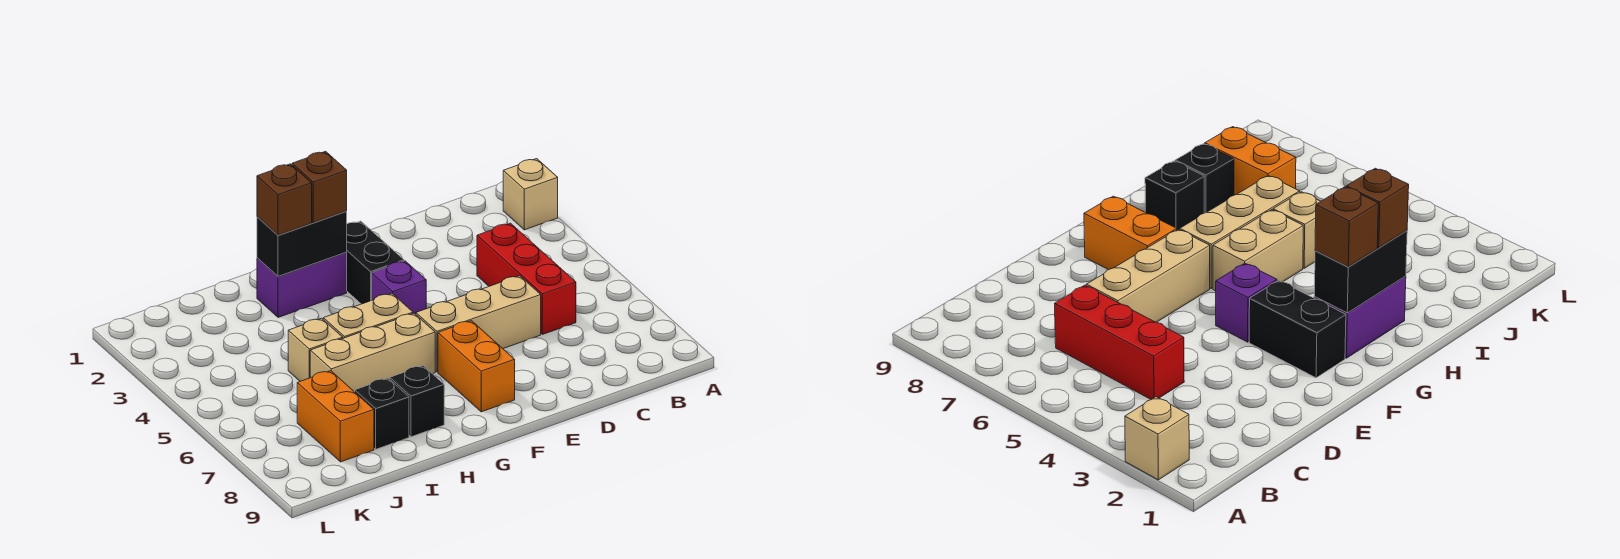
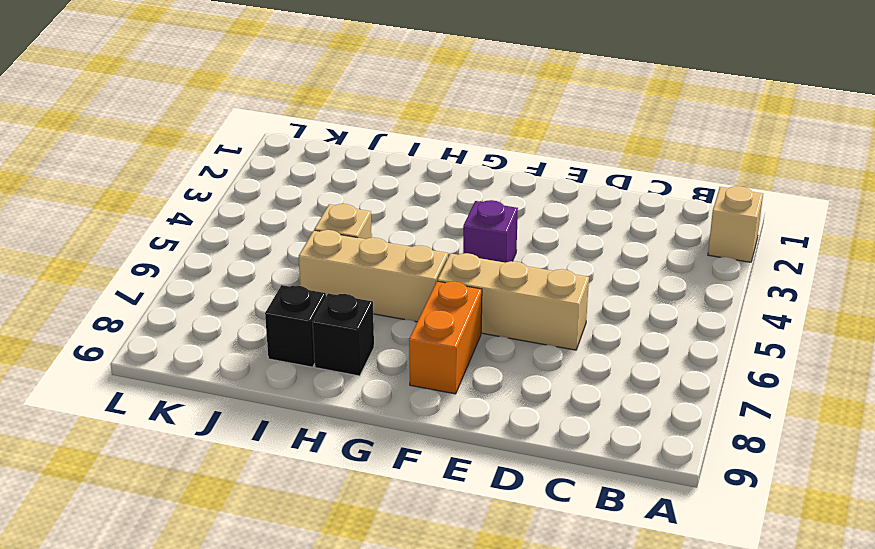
none -> red brick C4:C6 level 1
none -> black brick F2:F3 level 1
none -> purple brick G2:H2 level 1

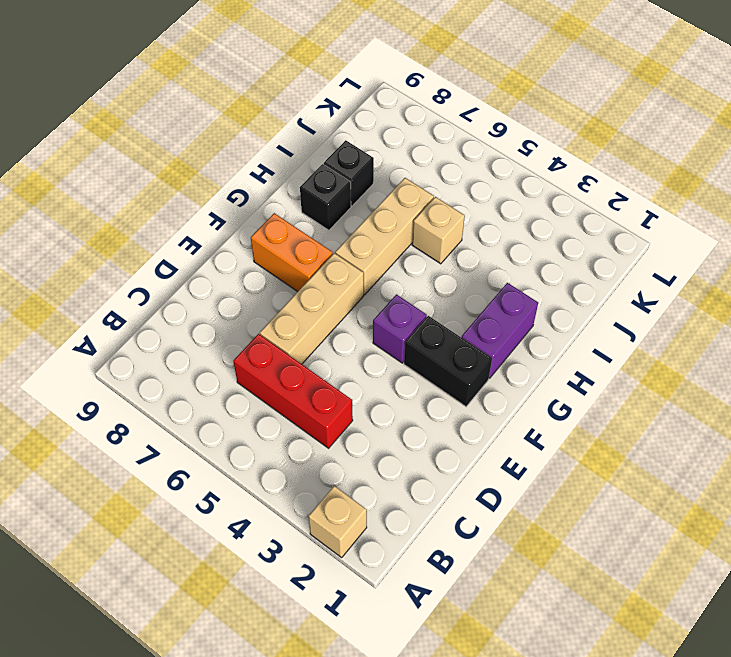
none -> tan brick G5:H5 level 1
none -> orange brick J7:J8 level 1
none -> black brick G2:H2 level 2

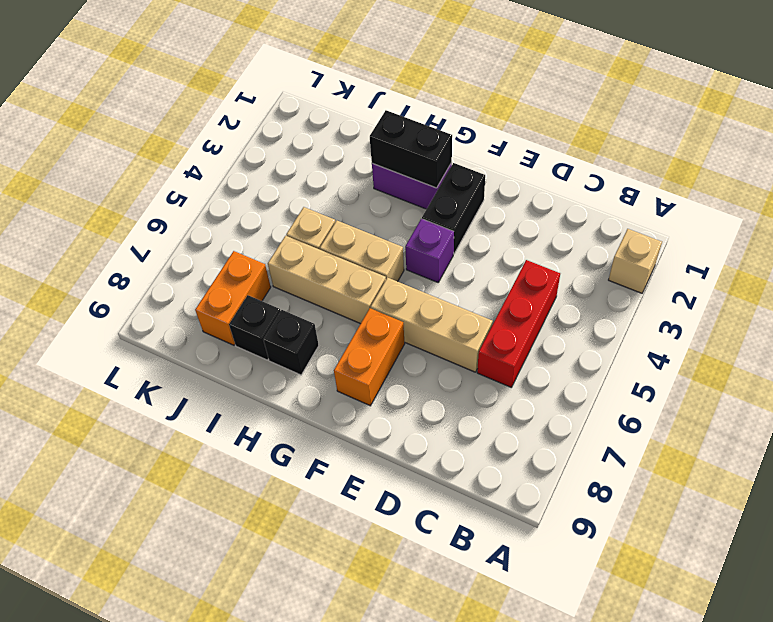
none -> brown brick G2 level 3
none -> brown brick H2 level 3

